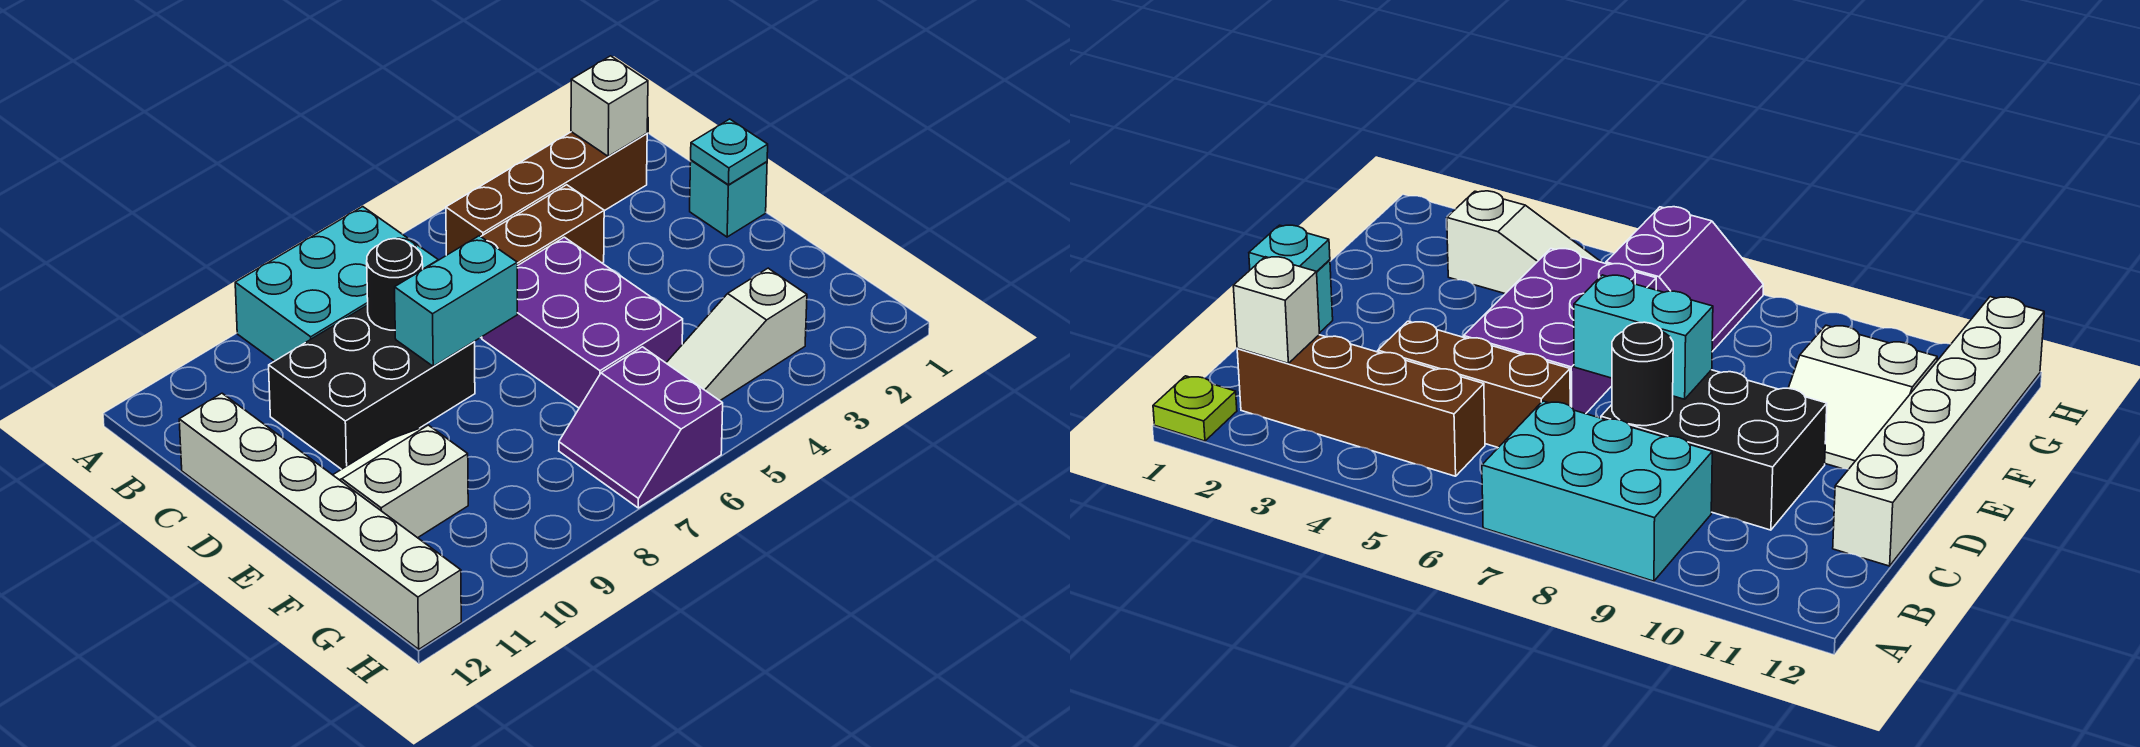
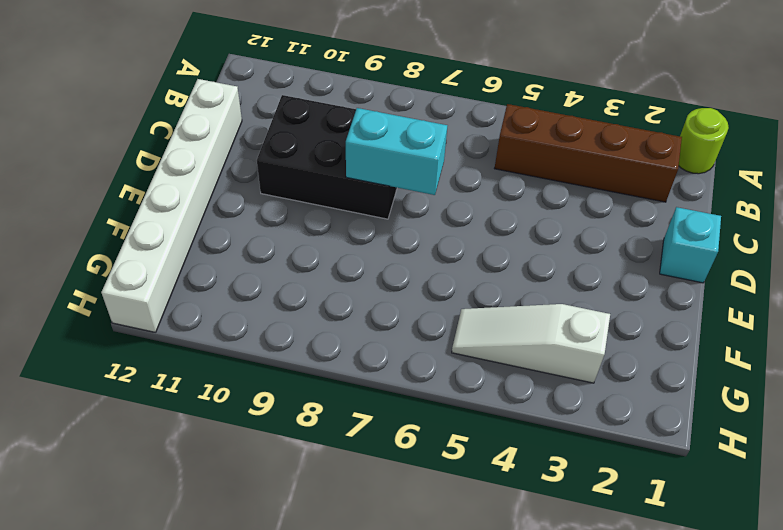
lime round brick A1 level 1 -> lime plate A1 level 1
none -> cyan brick A7:B9 level 1
none -> brown brick C4:C6 level 1
none -> purple brick D5:F6 level 1

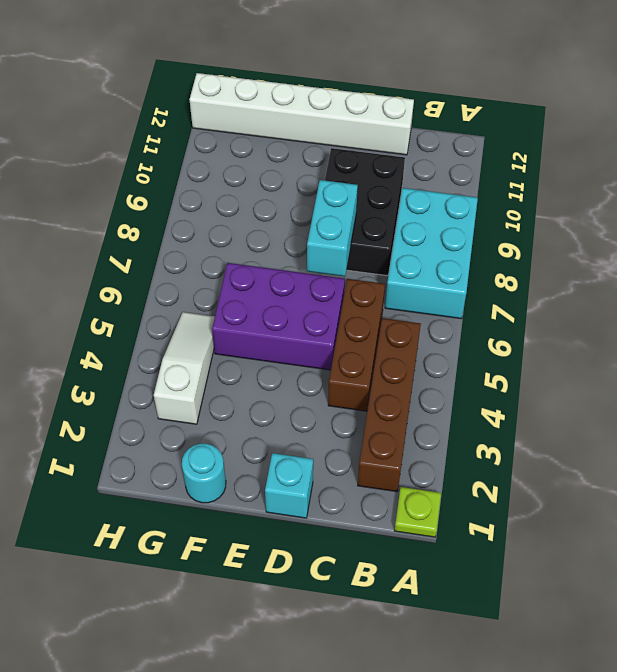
cyan round brick F1 level 1 -> none
none -> white slope E10:F11 level 1 top F
none -> purple slope G6:H7 level 1 top 6
none -> white brick B2 level 2

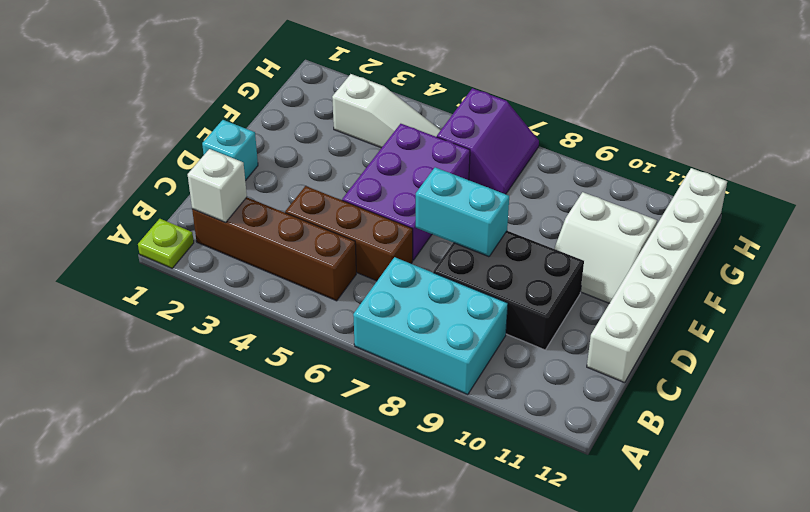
none -> black round brick C8 level 2
none -> cyan plate D1 level 2

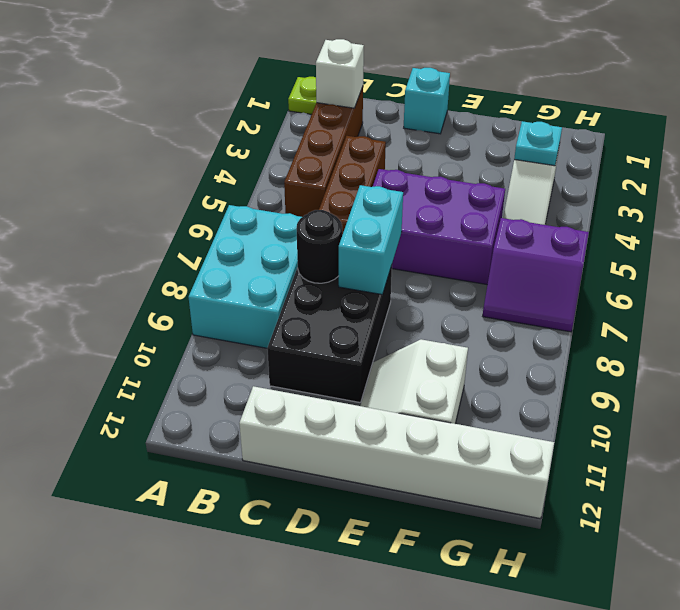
cyan plate G3 level 2 -> cyan plate D1 level 2

